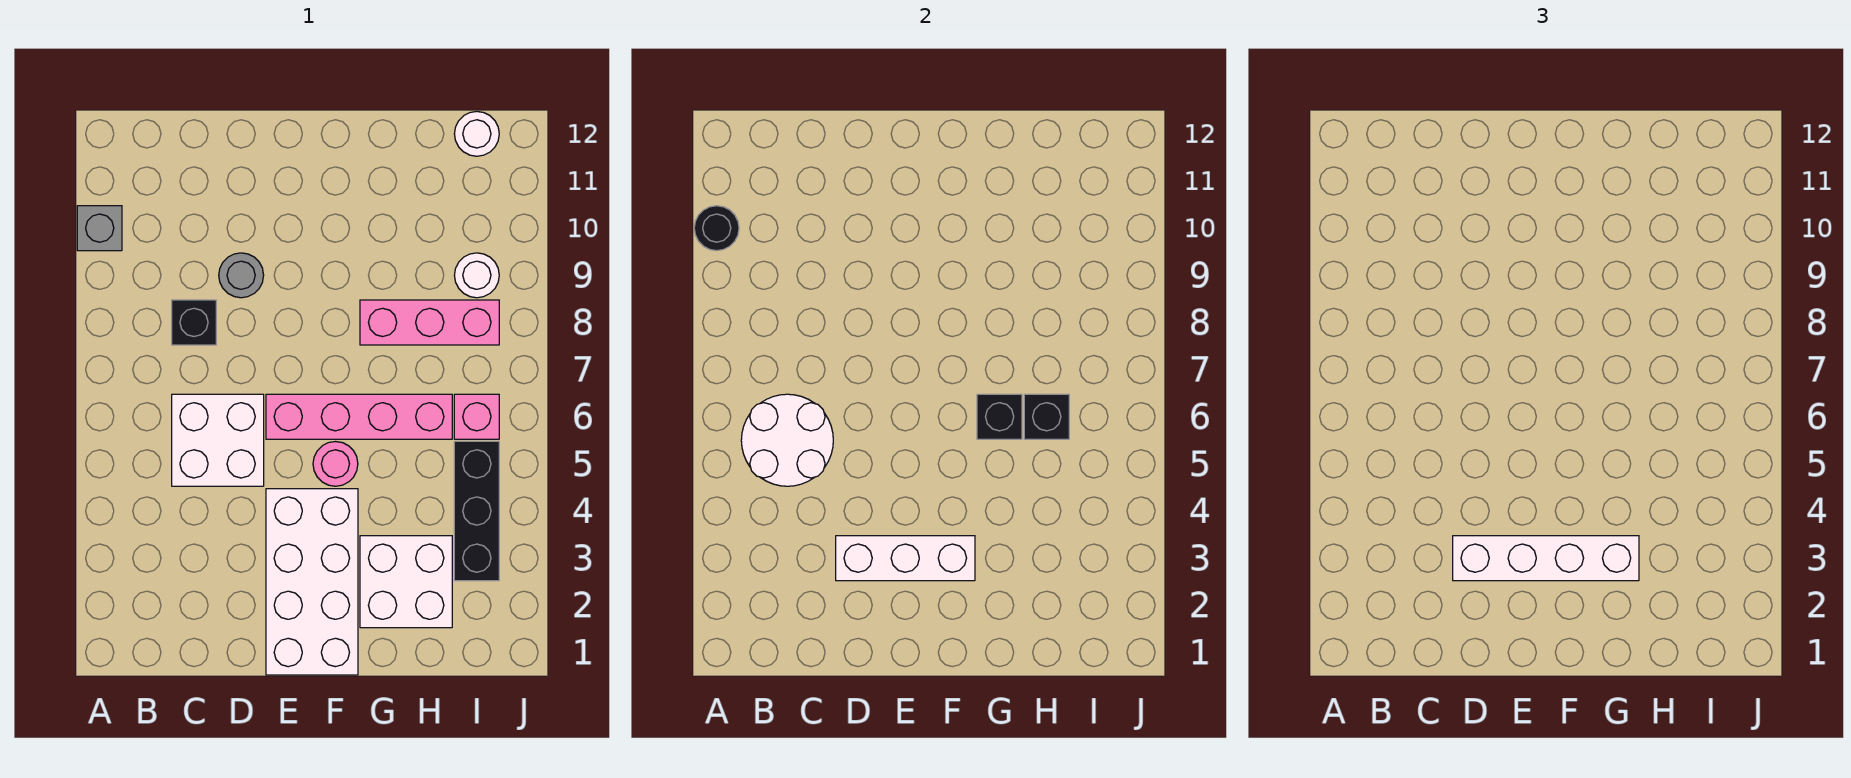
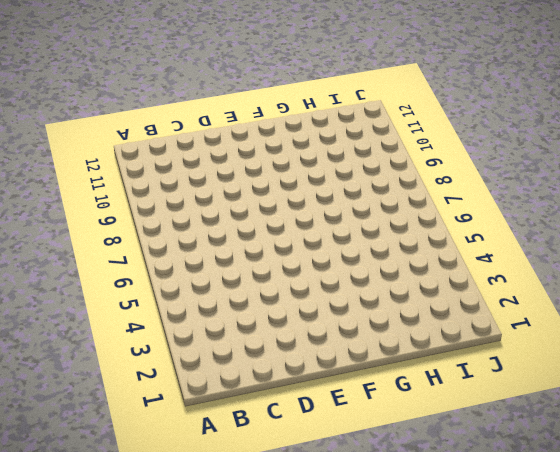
none -> grey brick A10 level 1
none -> white brick C5:D6 level 1
none -> black brick C8 level 1

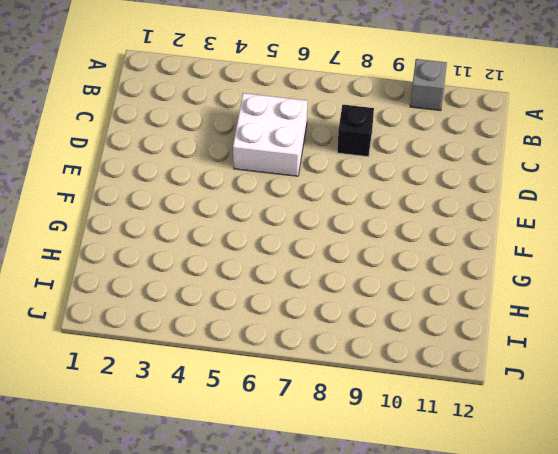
none -> grey round brick D9 level 1
none -> white brick E1:F4 level 1
none -> pink brick E6:H6 level 1

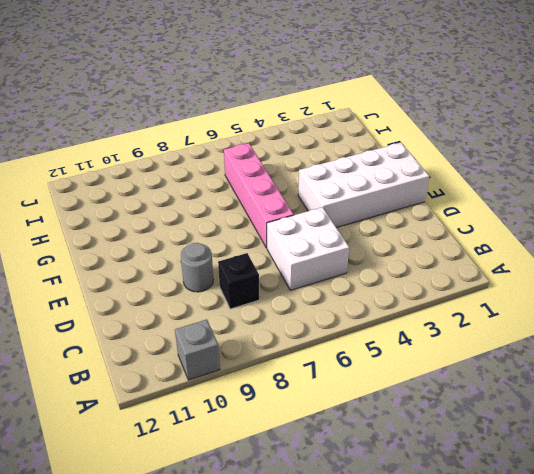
none -> pink round brick F5 level 1
none -> white brick G2:H3 level 1
none -> pink brick G8:I8 level 1

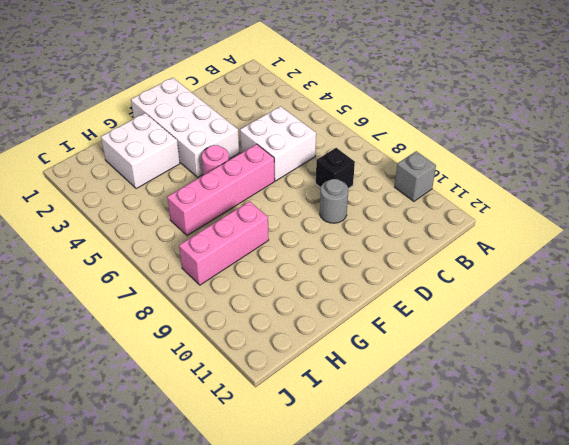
none -> black brick I3:I5 level 1
none -> pink brick I6 level 1
none -> white round brick I9 level 1

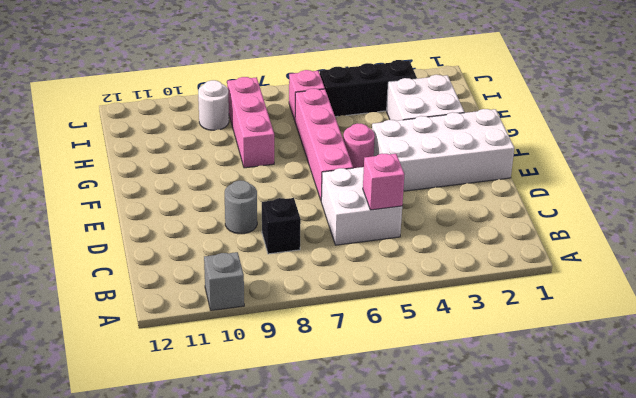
pink brick C5 level 2 -> white round brick B5:C6 level 2
none -> white round brick I12 level 1
none -> black round brick A10 level 2
none -> white brick D3:F3 level 2

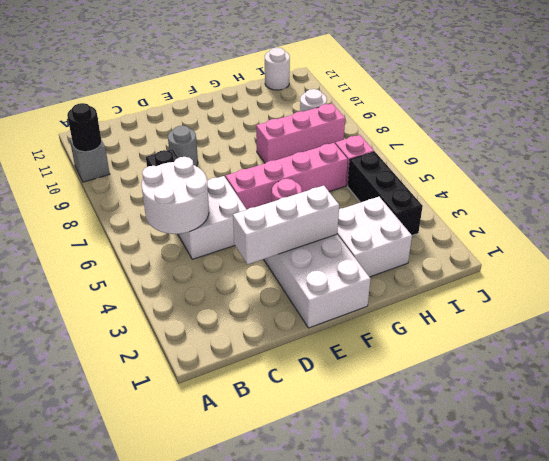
none -> black brick G6 level 2
none -> black brick H6 level 2
none -> white brick D3:G3 level 3

